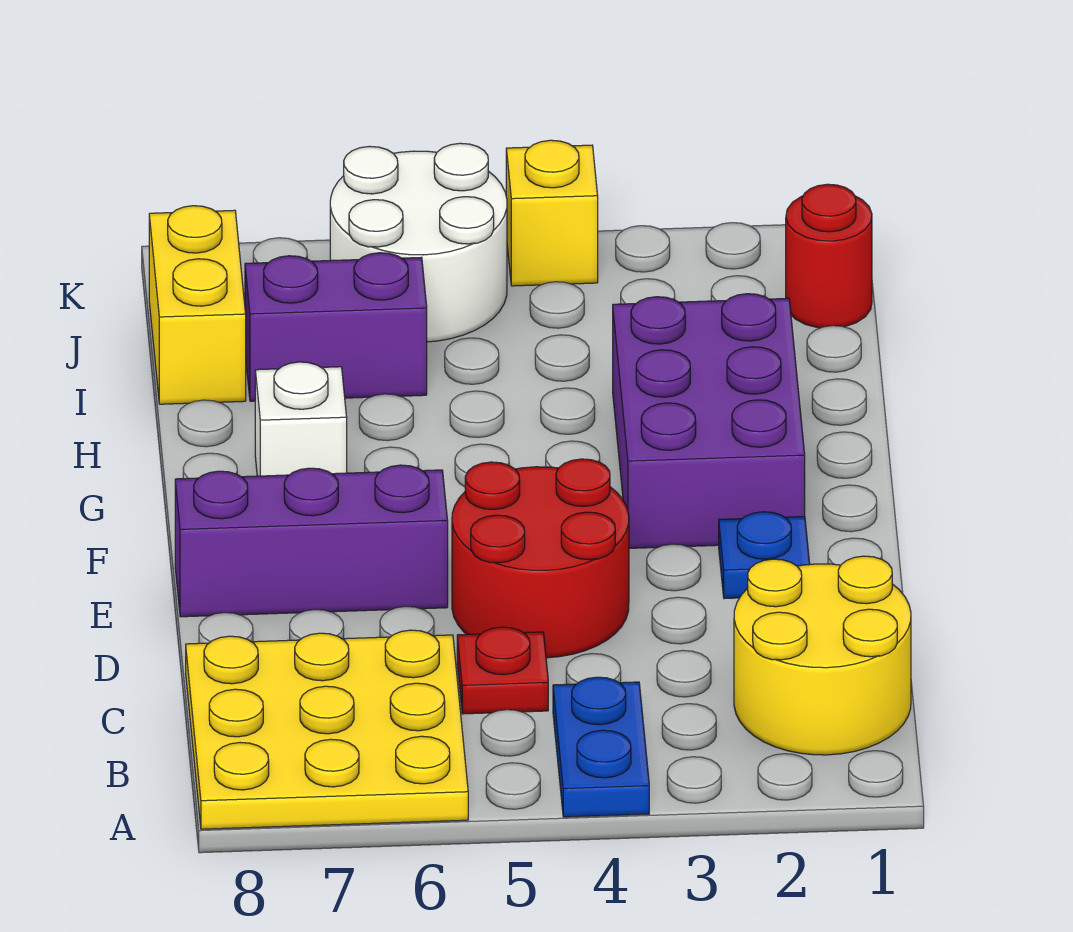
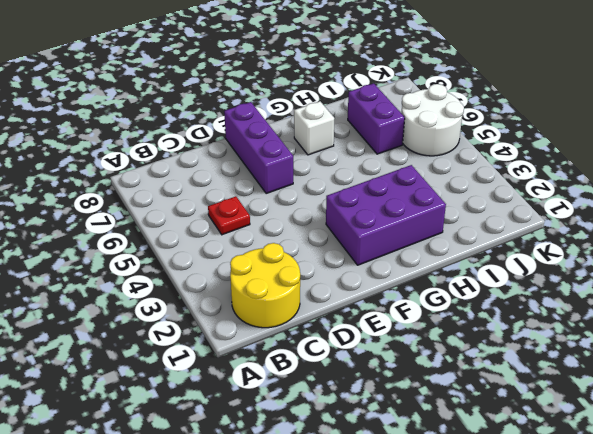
none -> blue plate A4:B4 level 1
none -> yellow plate A6:C8 level 1
none -> red round brick D4:E5 level 1

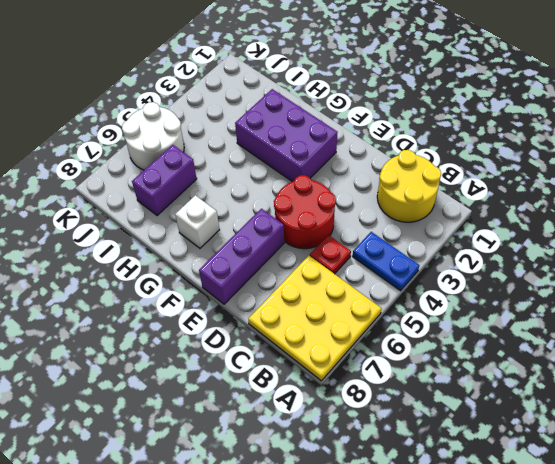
none -> blue plate E2 level 1
none -> yellow brick I8:J8 level 1
none -> red round brick J1 level 1

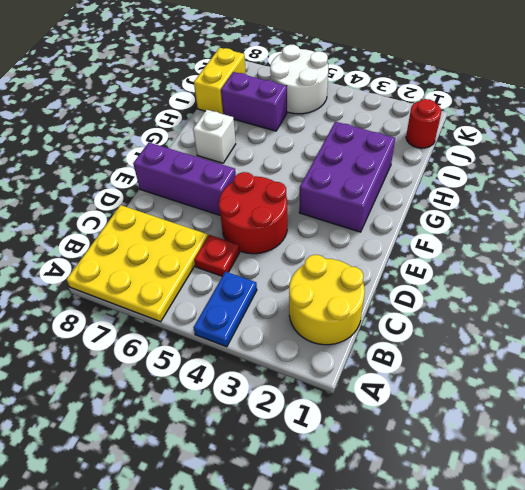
none -> blue plate E2 level 1
none -> yellow brick K4 level 1

